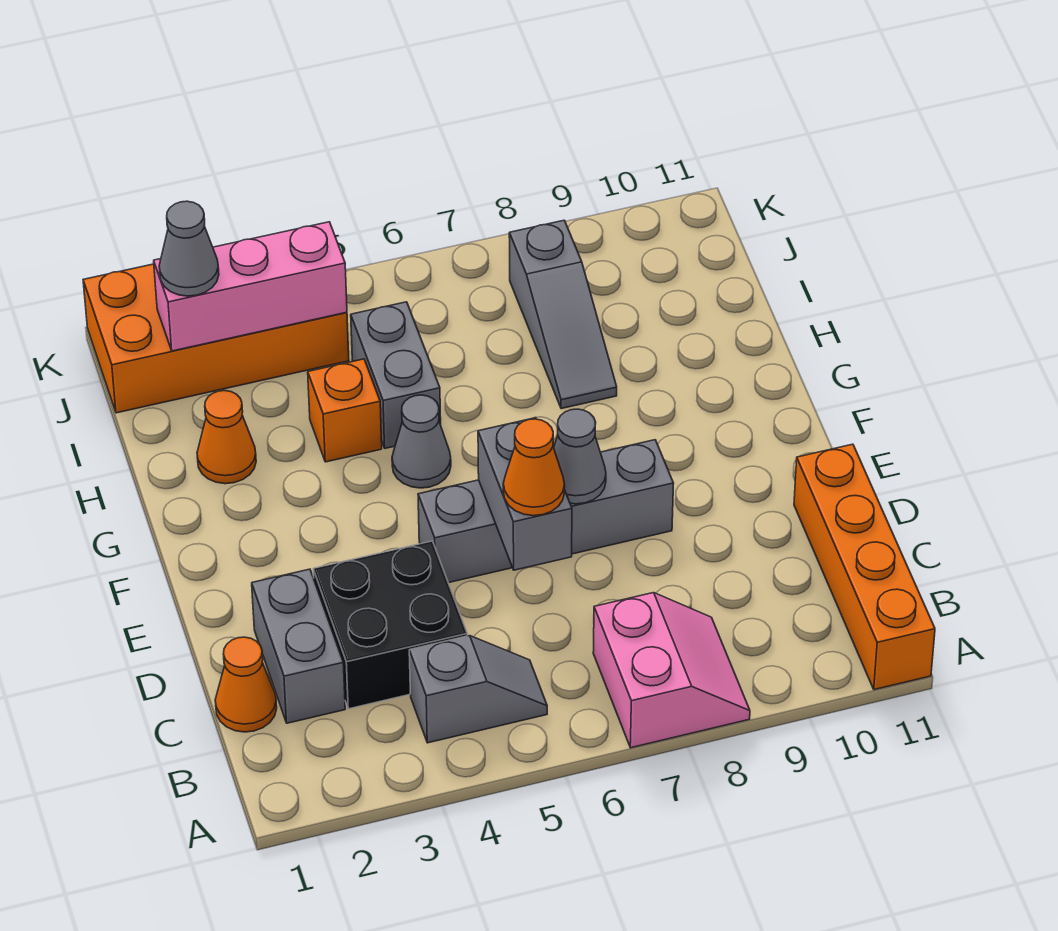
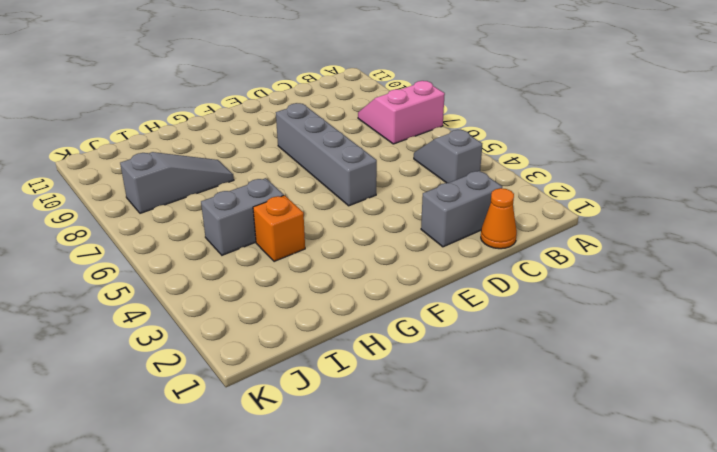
none -> orange brick A11:D11 level 1
none -> black brick C3:D4 level 1
none -> grey cone G5 level 1

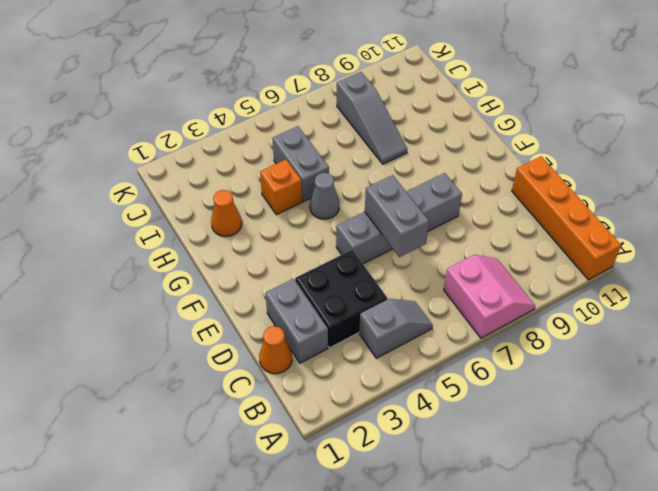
none -> orange brick J1:K4 level 1
none -> grey cone E7 level 2
none -> pink brick J2:J4 level 2

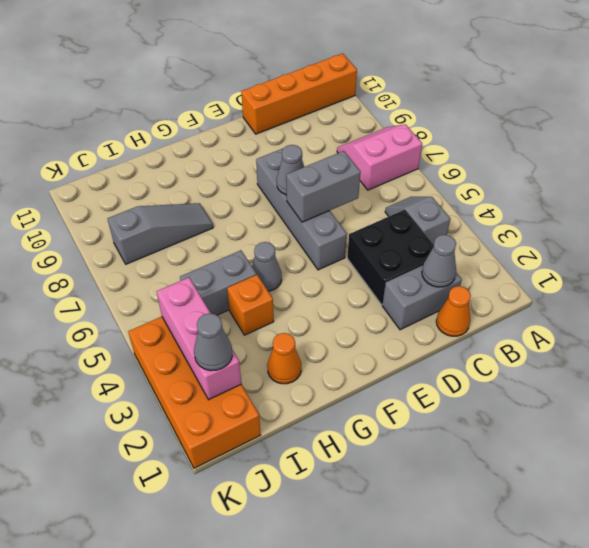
grey cone C2 level 2 -> none
none -> orange cone D6 level 3

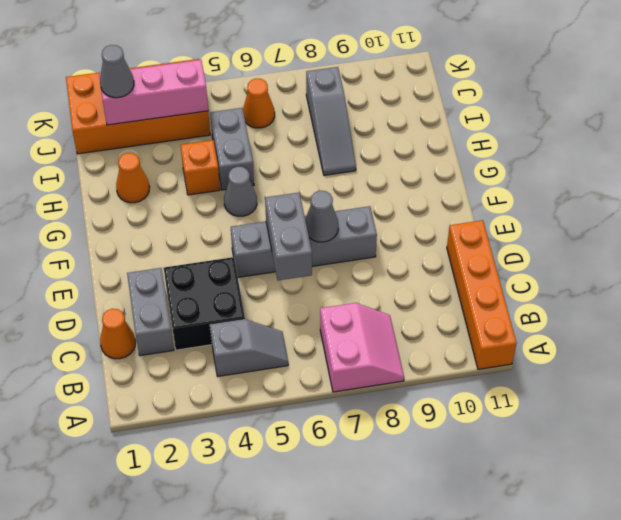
orange cone J6 level 1 -> orange cone D6 level 3

